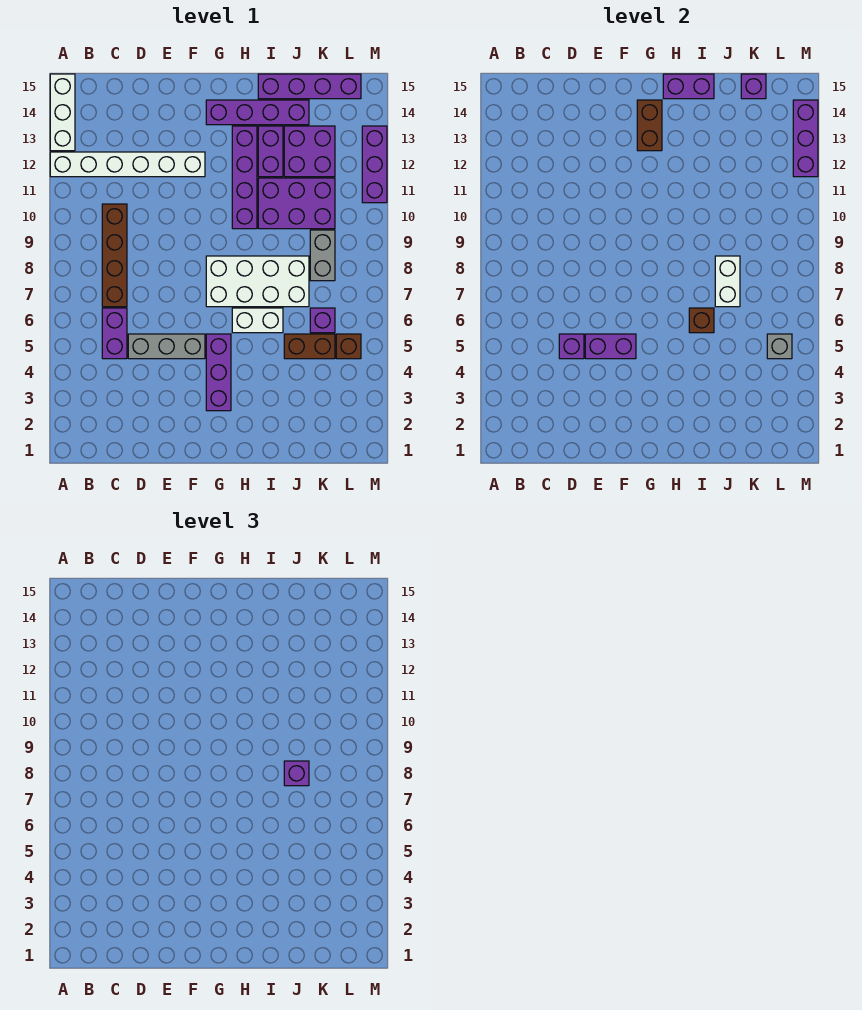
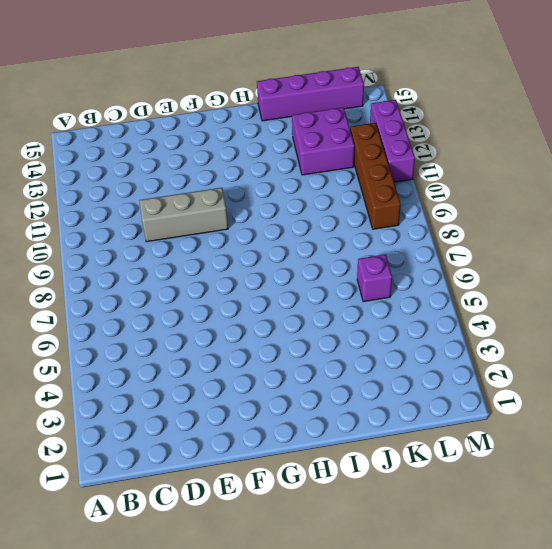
grey brick D10:F10 level 1 -> grey brick D5:F5 level 1
brown brick L9:L12 level 1 -> brown brick C7:C10 level 1
none -> white brick A12:F12 level 1
none -> white brick A13:A15 level 1
none -> purple brick C5:C6 level 1

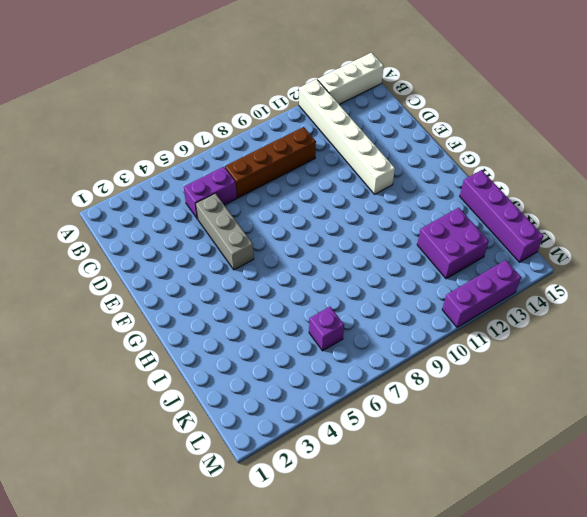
none -> purple brick G3:G5 level 1
none -> white brick G7:J8 level 1
none -> purple brick G14:J14 level 1

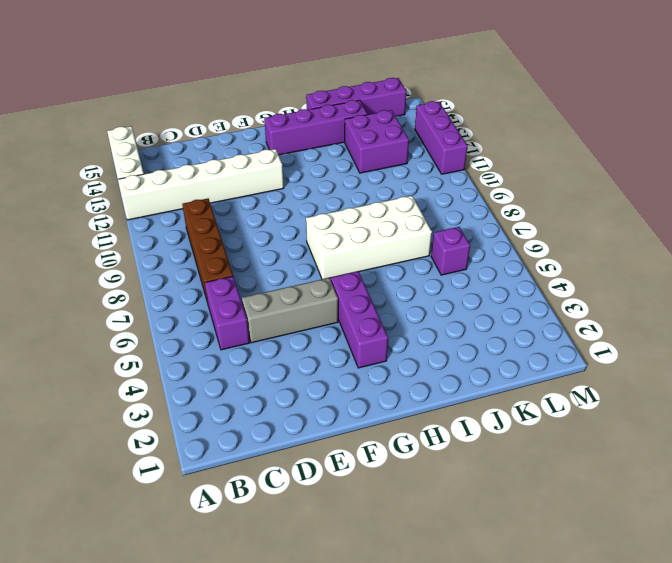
none -> white brick H6:I6 level 1
none -> purple brick H10:H13 level 1
none -> purple brick I10:K11 level 1

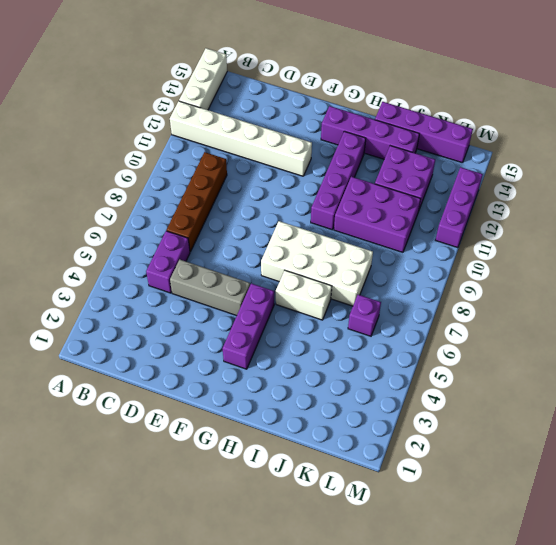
none -> purple brick I12:I13 level 1
none -> brown brick J5:K5 level 1
none -> grey brick K8:K9 level 1

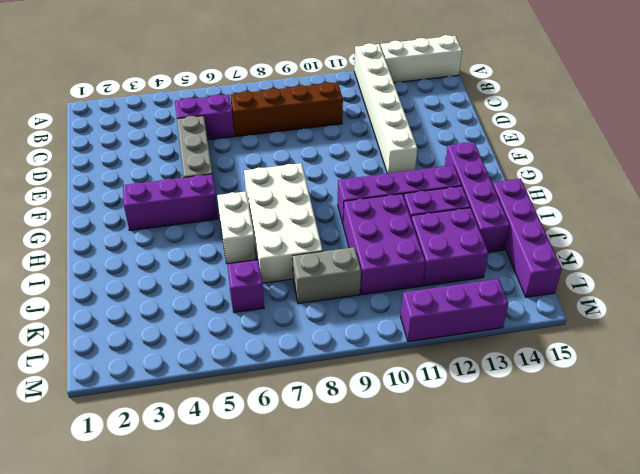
none -> brown brick J5:K5 level 1
none -> brown brick L5 level 1
none -> purple brick D5 level 2

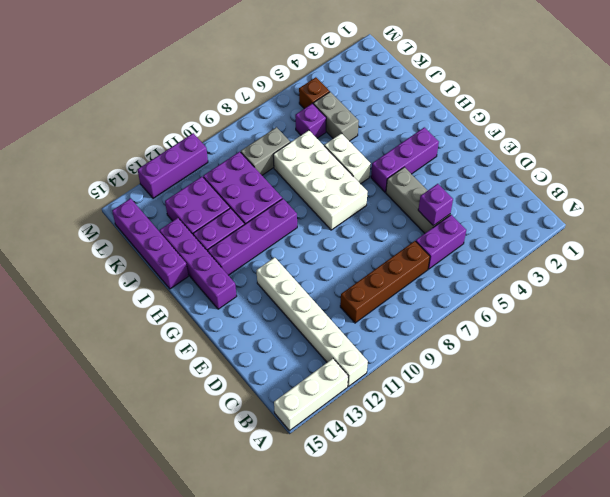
grey brick J5:K5 level 1 -> brown brick J5:K5 level 1
none -> purple brick E5:F5 level 2
none -> brown brick G13:G14 level 2
none -> purple brick H15:I15 level 2

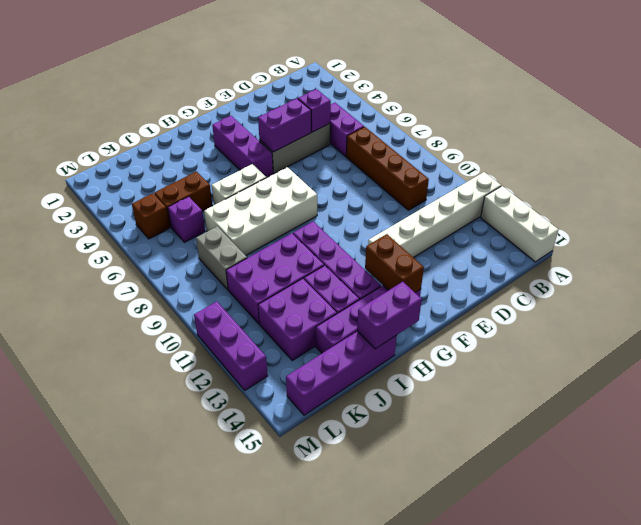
none -> brown brick I6 level 2
none -> white brick J7:J8 level 2
none -> purple brick K15 level 2

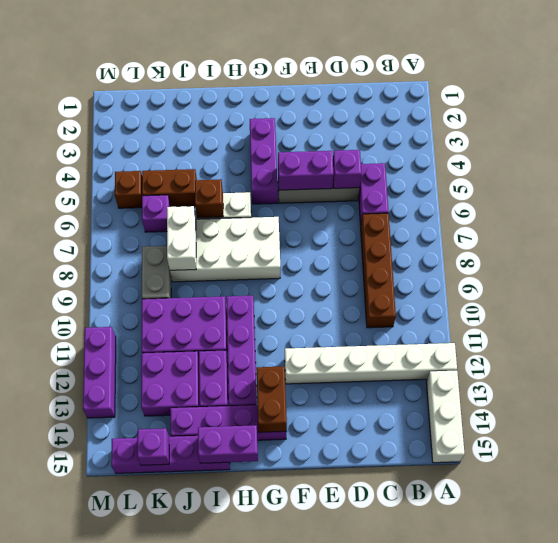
none -> grey brick L5 level 2
none -> purple brick M12:M14 level 2
none -> purple brick J8 level 3

